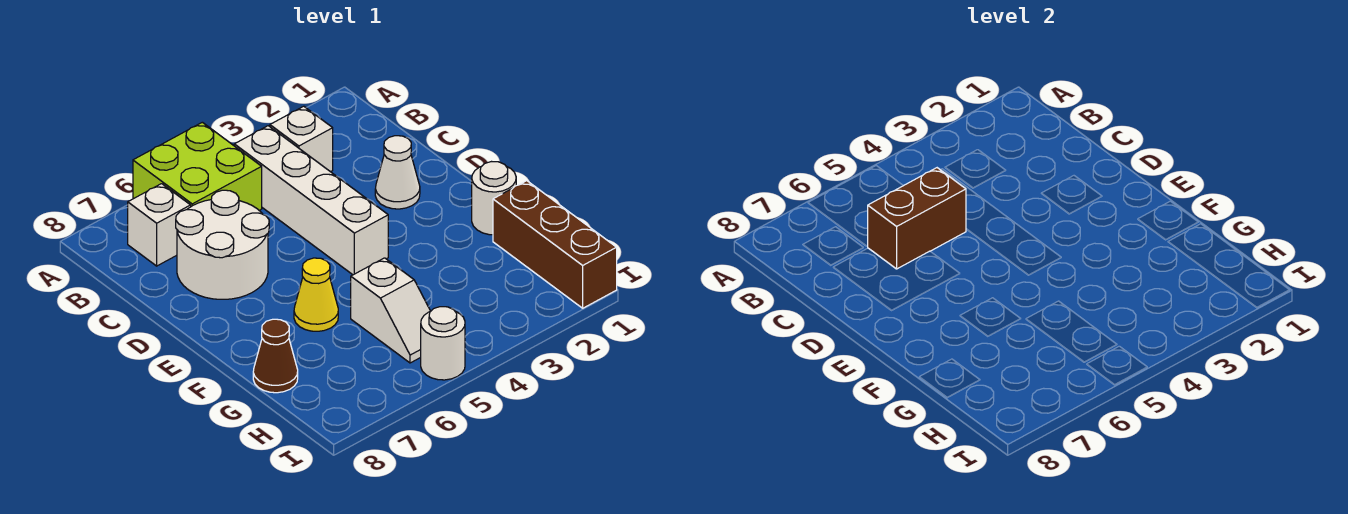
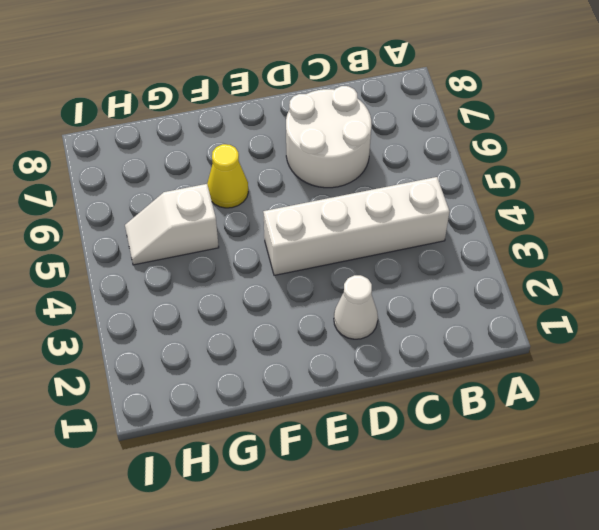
none -> lime brick A5:B6 level 1
none -> white brick B3 level 1
none -> white brick B7 level 1

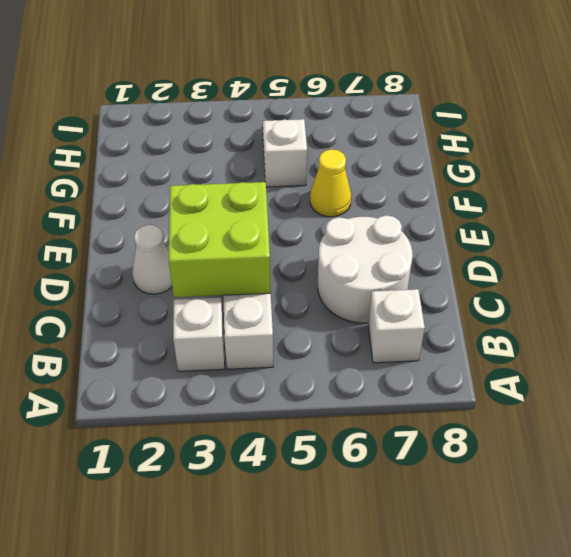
lime brick C3:D4 level 2 -> lime brick A5:B6 level 1
none -> white round brick F1 level 1
none -> brown brick G1:I1 level 1
none -> brown cone G8 level 1

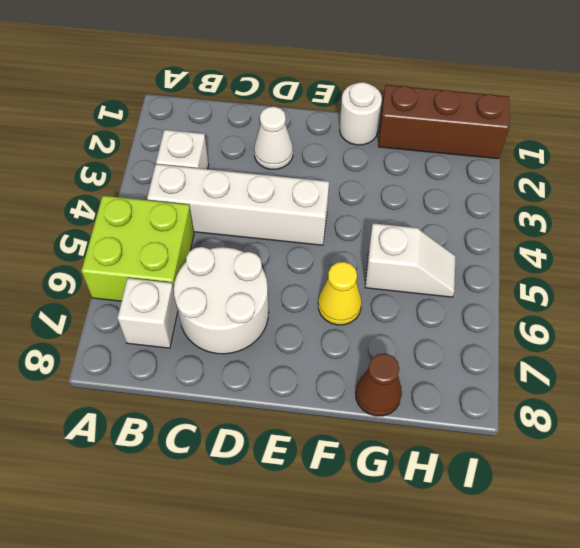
none -> white round brick I5 level 1
none -> brown brick C5:C6 level 2

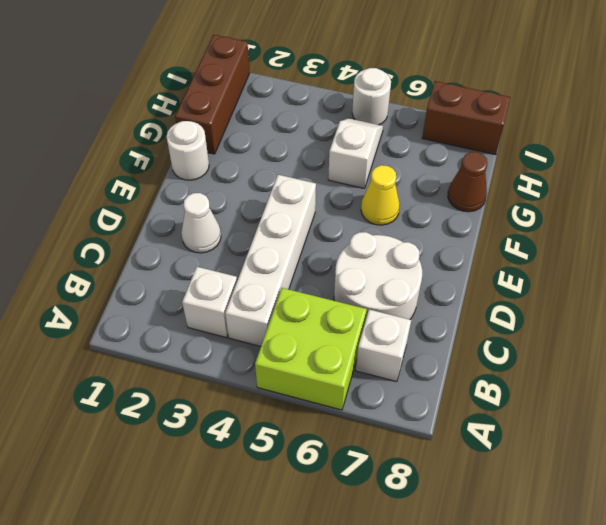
brown brick I7:I8 level 1 -> brown brick C5:C6 level 2

